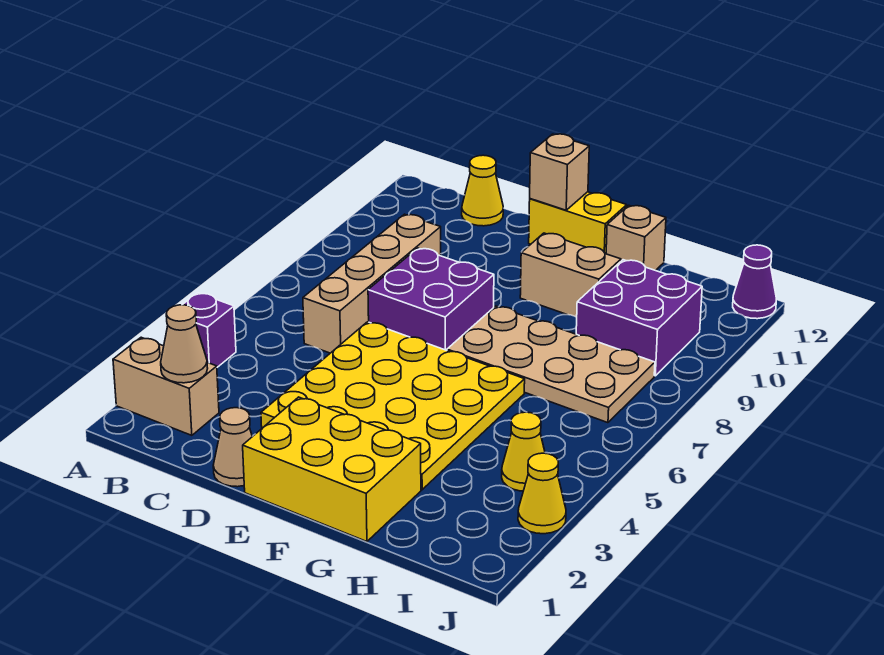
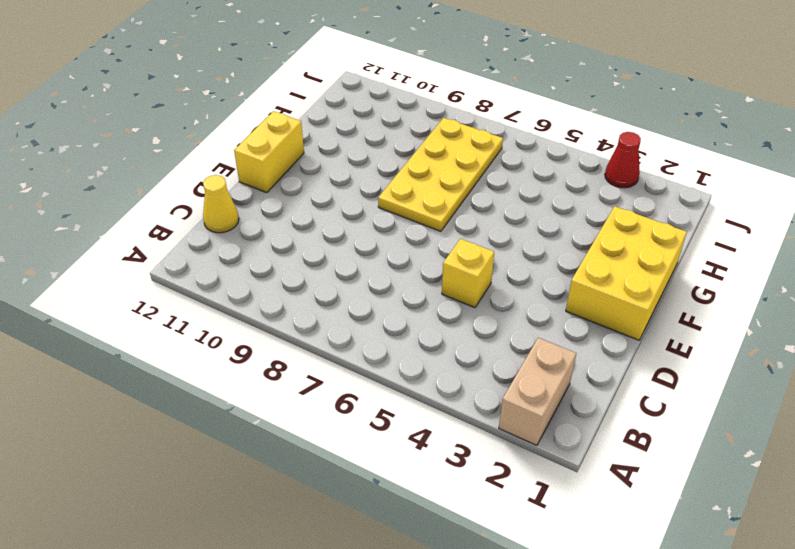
yellow brick D5 level 1 -> yellow plate D3:G6 level 1
yellow plate F7:I8 level 1 -> tan plate F7:I8 level 1
red cone J3 level 1 -> yellow cone J3 level 1
none -> purple brick A4 level 1
none -> tan brick C6:C9 level 1
none -> tan cone D1 level 1

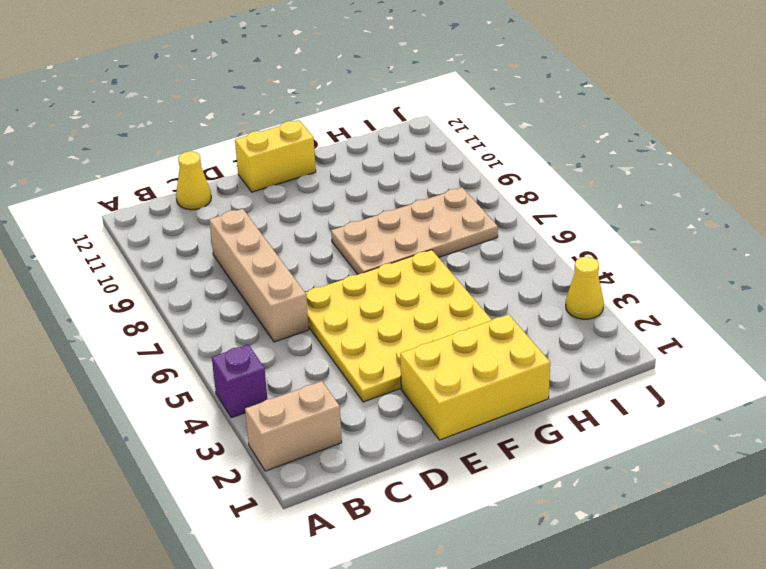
none -> tan cone D1 level 1
none -> purple brick D7:E8 level 1
none -> tan brick F10:G10 level 1

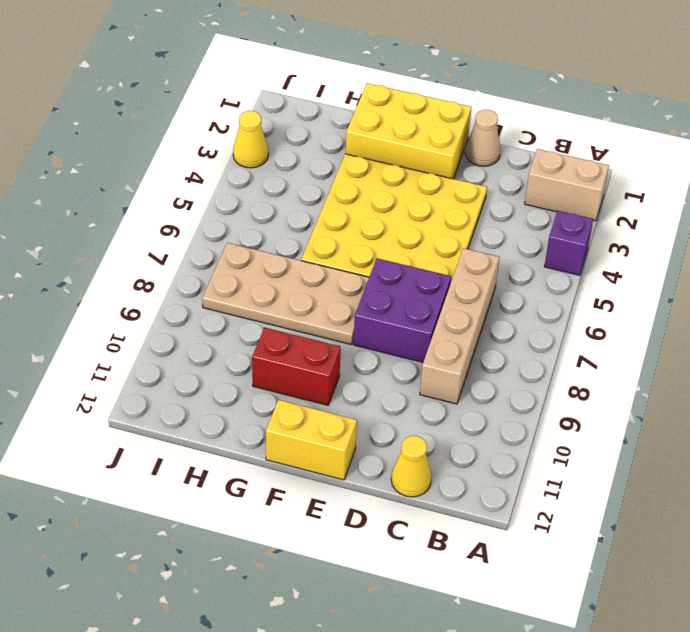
red brick F10:G10 level 1 -> tan brick F10:G10 level 1
none -> tan brick G12 level 1
none -> purple brick H9:I10 level 1
none -> yellow cone I4 level 1

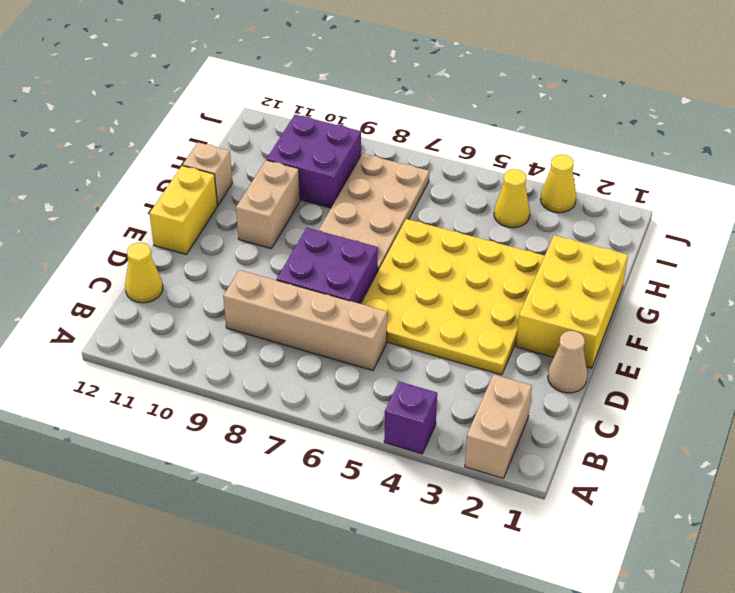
none -> purple cone J12 level 1
none -> tan cone B2 level 2
none -> tan brick E12 level 2

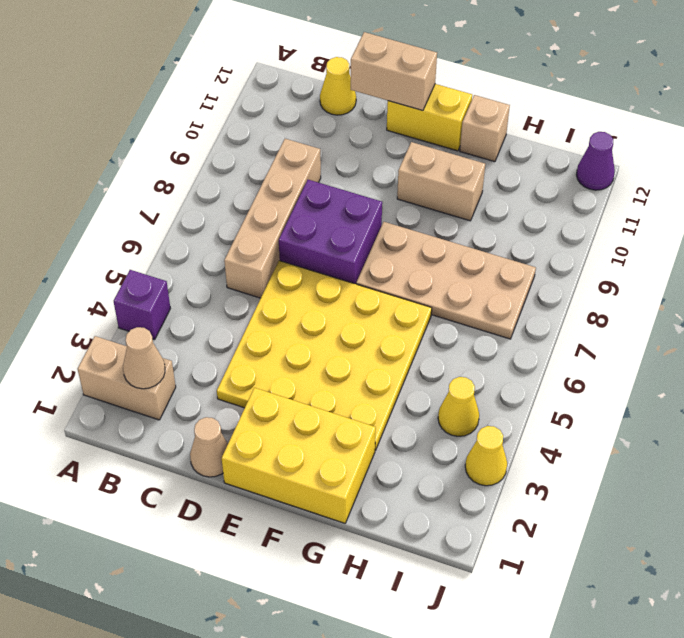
tan brick D12:E12 level 2 -> tan brick E12 level 2
none -> purple brick H9:I10 level 1

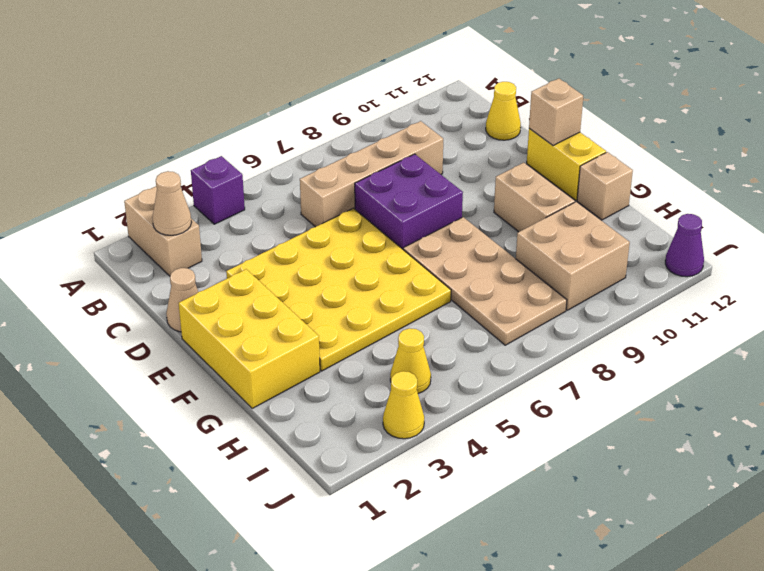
tan brick H9:I10 level 1 -> purple brick H9:I10 level 1

